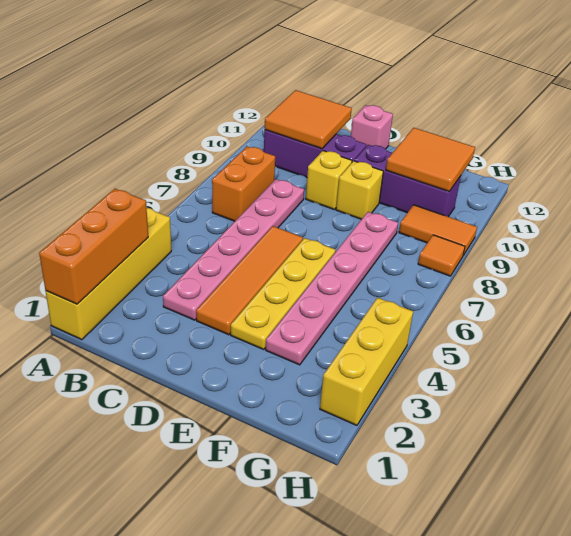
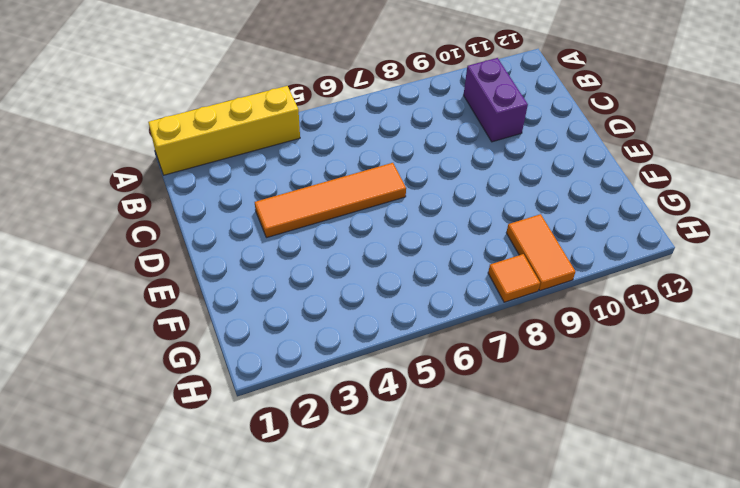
purple brick B10:C10 level 1 -> purple brick B10:D10 level 1
none -> orange brick B7:B8 level 1
none -> pink plate C3:C8 level 1
none -> yellow brick D9 level 1

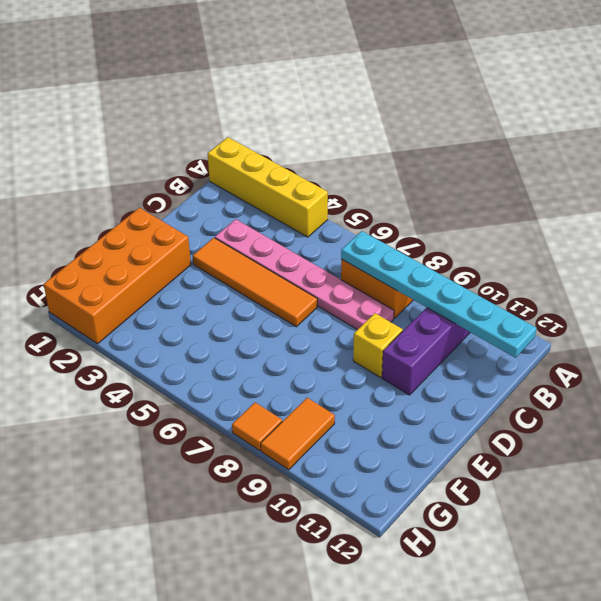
cyan plate B7:B12 level 2 -> orange tile B10:C11 level 2
orange brick E1:H2 level 1 -> yellow brick H2:H4 level 1
none -> pink brick D12 level 1
none -> yellow plate E3:E6 level 1
none -> yellow brick E9 level 1

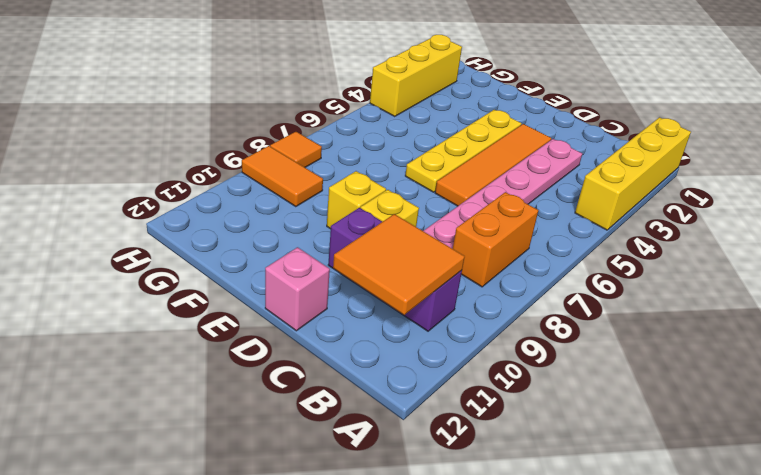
none -> purple brick E10:G10 level 1
none -> pink plate F3:F8 level 1
none -> orange brick A1:A3 level 2

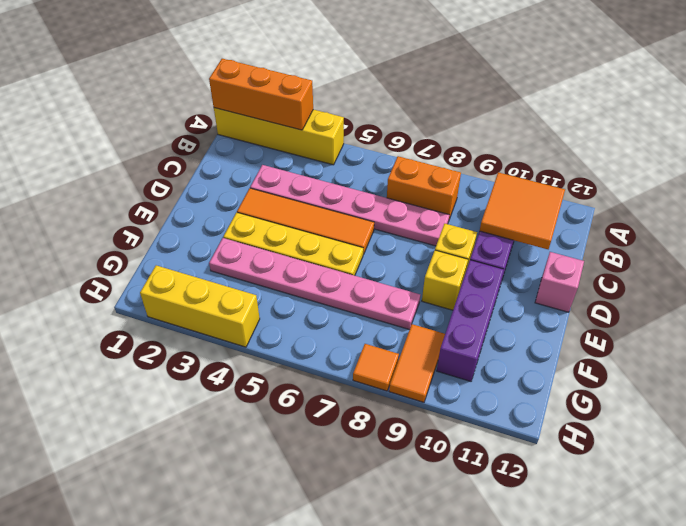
none -> orange tile F10:G11 level 2

